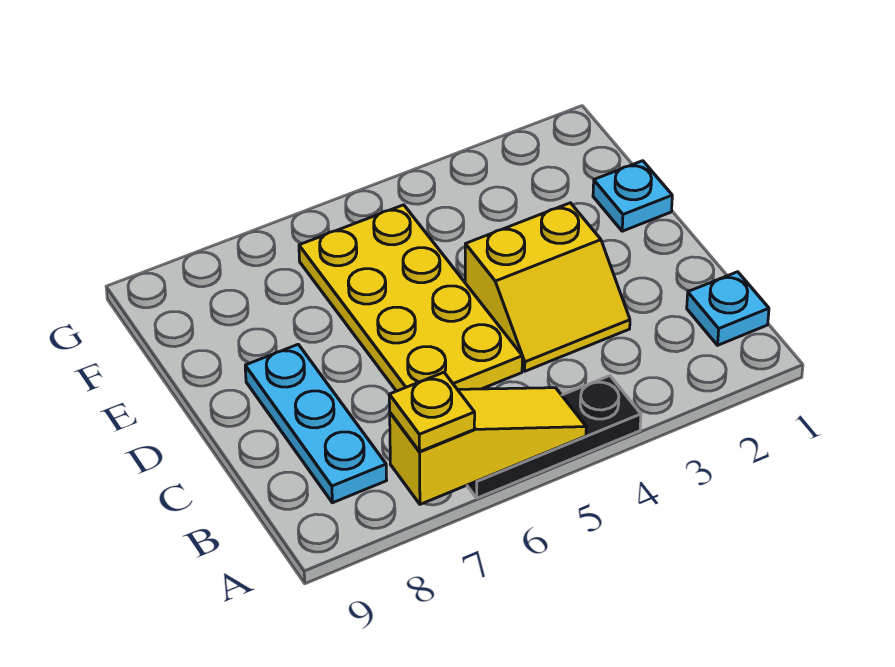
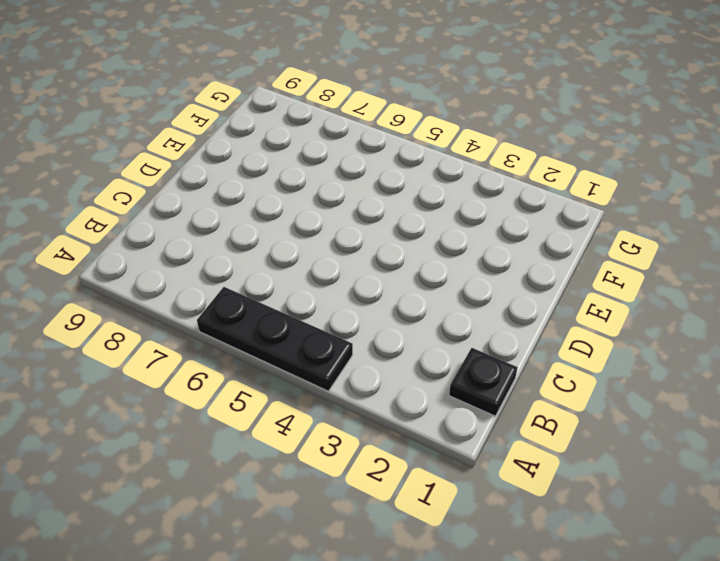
black plate B1 level 1 -> cyan plate B1 level 1
none -> cyan plate B8:D8 level 1
none -> yellow slope C3:D4 level 1 top D

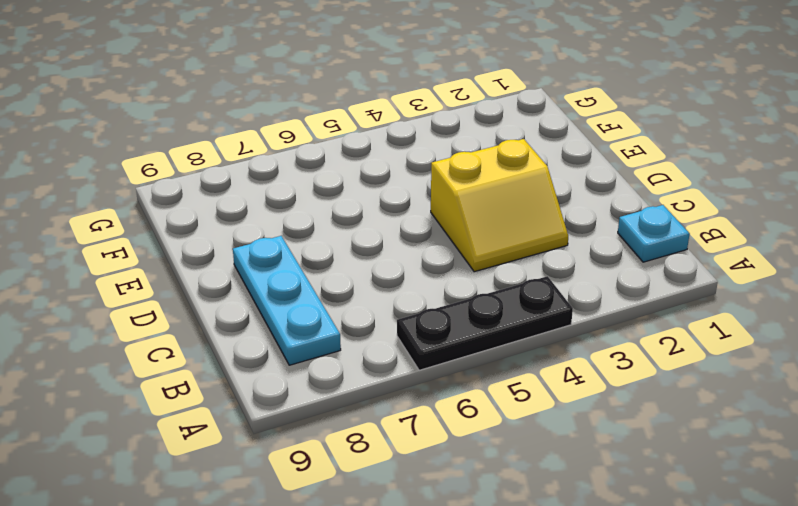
none -> yellow plate C5:F6 level 1
none -> cyan plate E1 level 1

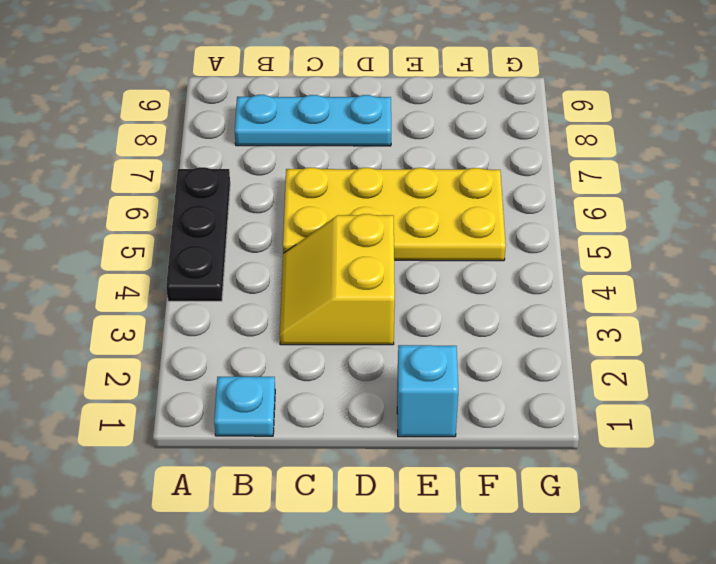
cyan brick E1 level 1 -> cyan plate E1 level 1
none -> yellow slope A5:A7 level 2 top 7
none -> yellow plate A7 level 3

